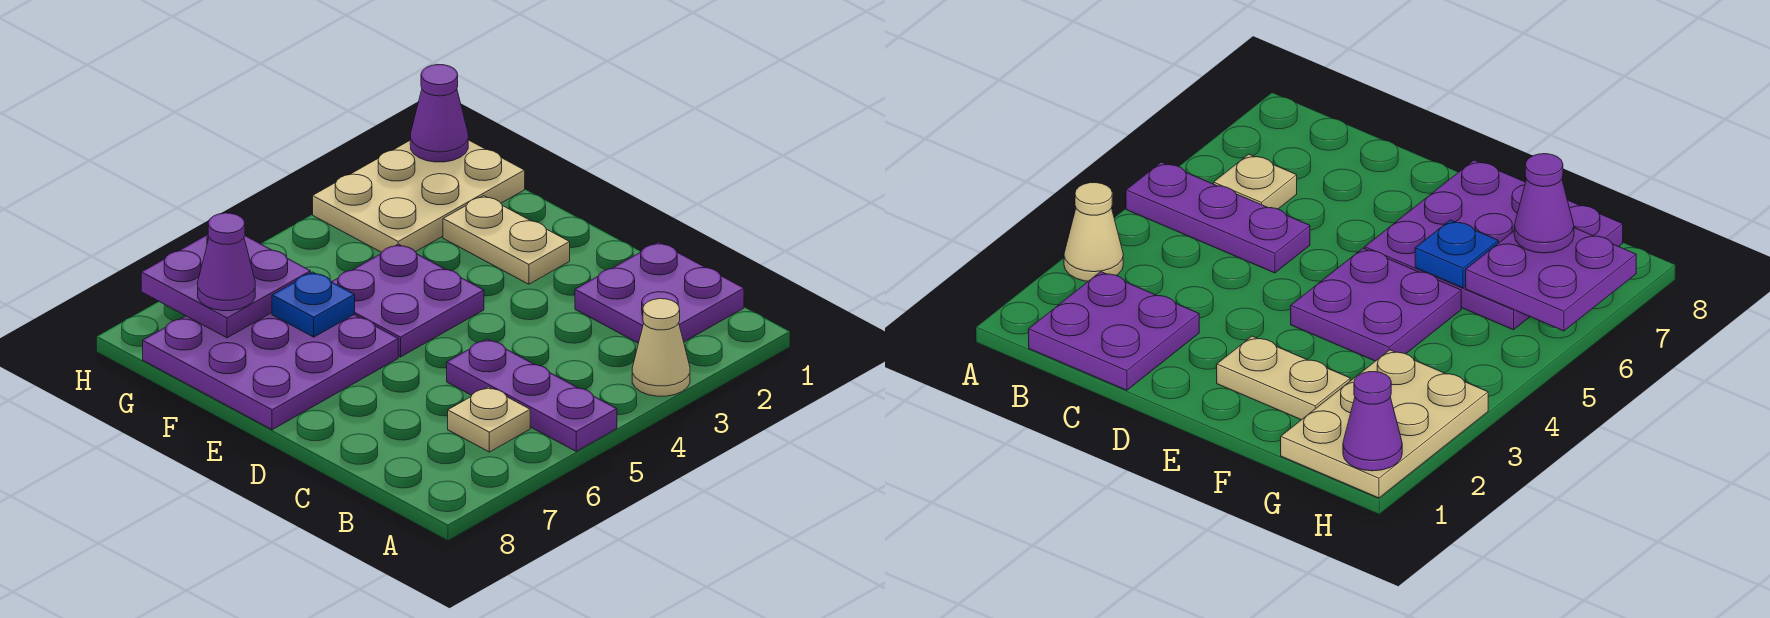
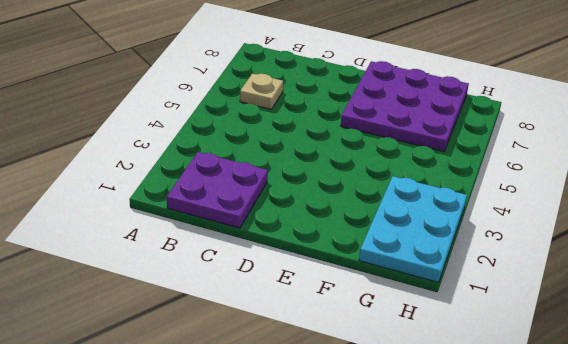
cyan plate G1:H3 level 1 -> tan plate G1:H3 level 1
none -> tan cone A3 level 1
none -> purple plate A5:C5 level 1
none -> tan plate E2:F2 level 1

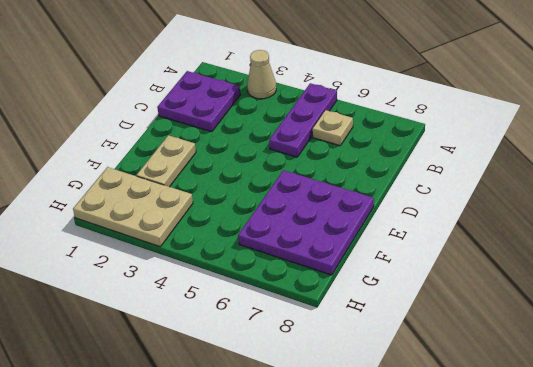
none -> purple plate E4:F5 level 1
none -> blue plate F6 level 2
none -> purple plate G6:H7 level 2

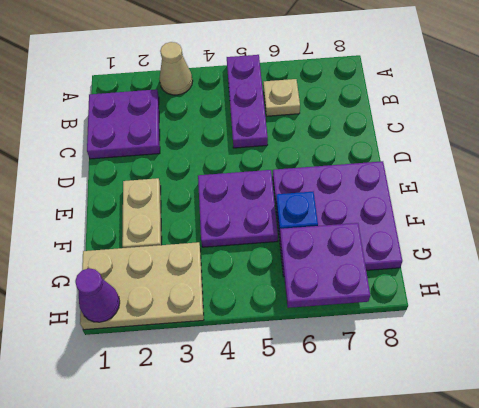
none -> purple cone G7 level 3

